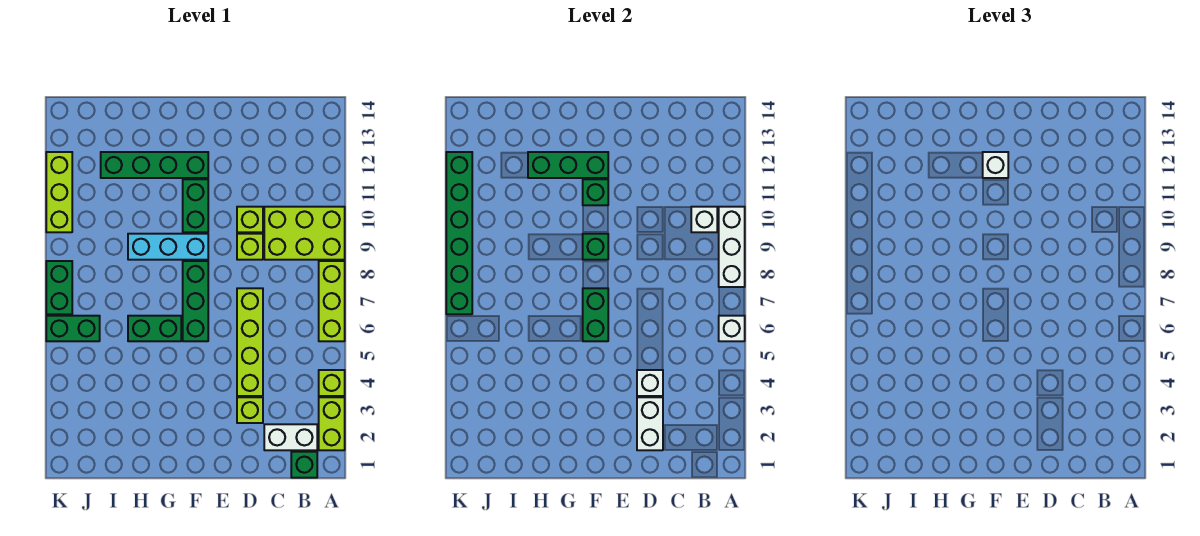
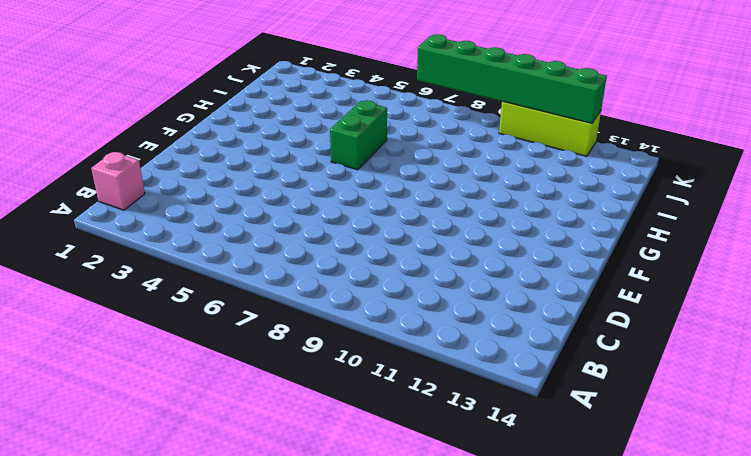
pink brick B1 level 1 -> green brick B1 level 1
none -> lime brick A2:A3 level 1
none -> lime brick A4 level 1
none -> lime brick A6:A8 level 1

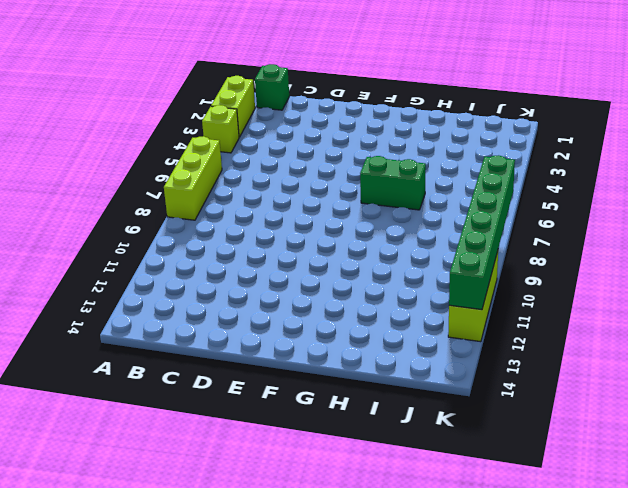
none -> lime brick A9:C10 level 1
none -> white brick B2:C2 level 1
none -> lime brick D3 level 1

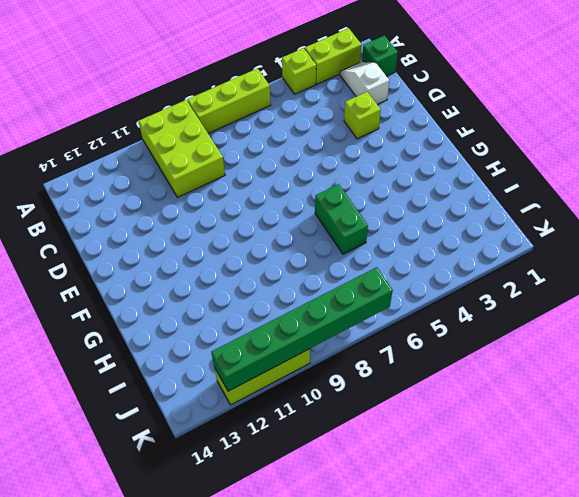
white slope B2:C2 level 1 top C -> white brick B2:C2 level 1
none -> lime brick D4:D7 level 1
none -> lime brick D9 level 1
none -> lime brick D10 level 1

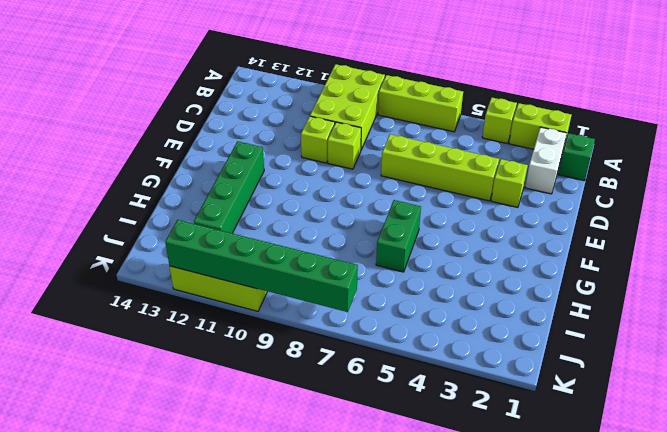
none -> green brick F6:F8 level 1
none -> cyan brick F9:H9 level 1
none -> green brick F10:F11 level 1

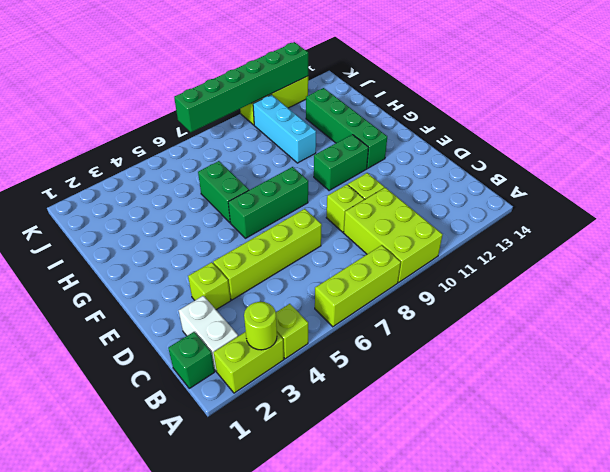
lime round brick A3 level 2 -> none
cyan brick H10:J10 level 1 -> cyan brick F9:H9 level 1
none -> green brick J6:K6 level 1
none -> green brick K7:K8 level 1
none -> white brick A6 level 2

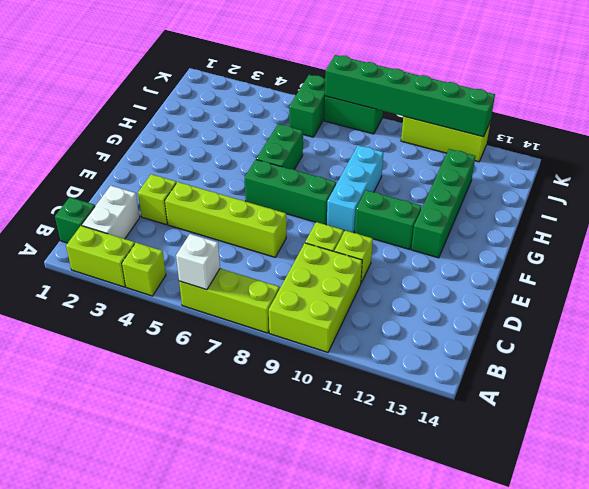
none -> white brick A8:A10 level 2
none -> white brick B10 level 2
none -> white brick D2:D3 level 2

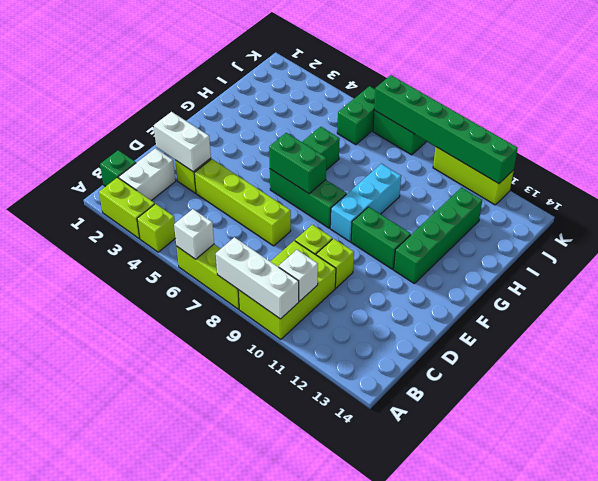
none -> white brick D4 level 2
none -> green brick F9 level 2
none -> green brick F11 level 2

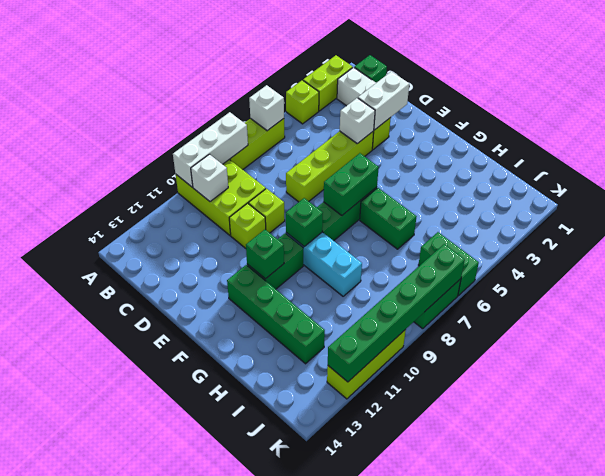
none -> green brick F12:H12 level 2
none -> white brick F12 level 3

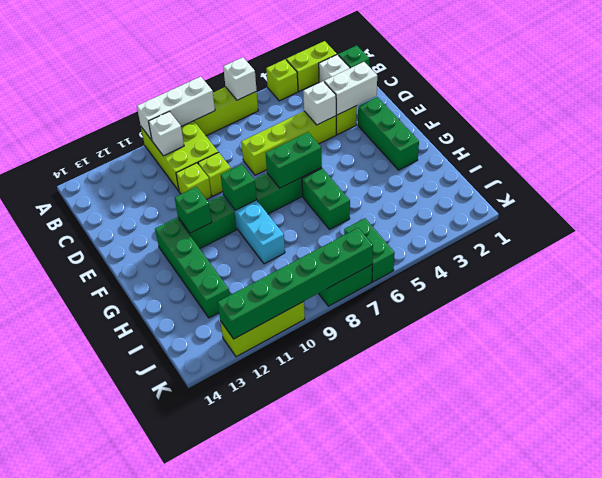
green brick E2:G2 level 1 -> green brick F12:H12 level 2
none -> white brick F12 level 3

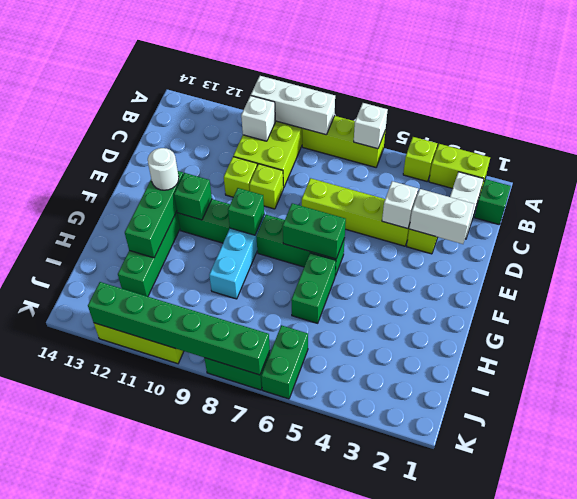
white round brick F12 level 3 -> white brick F12 level 3

